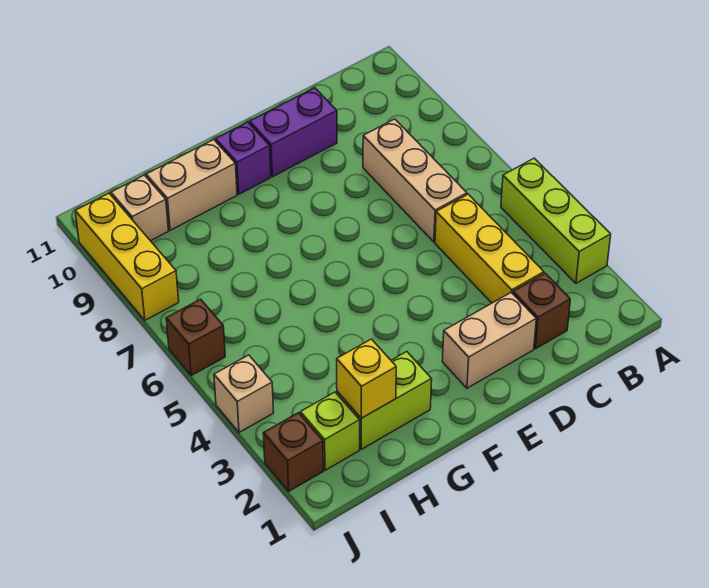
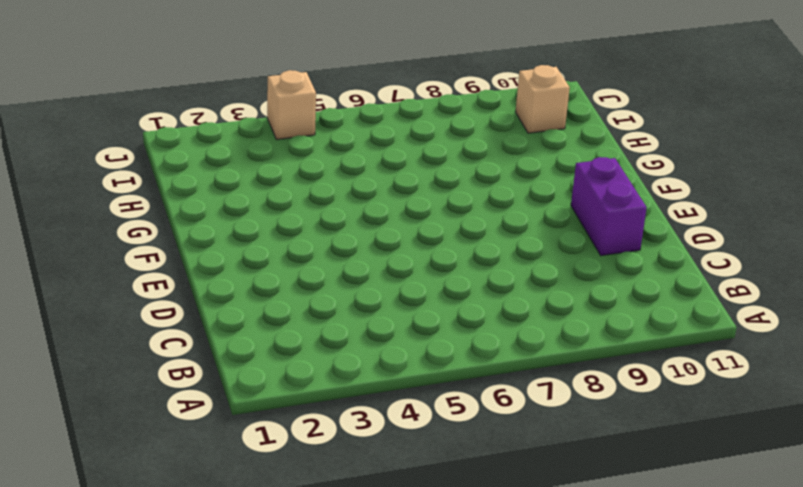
none -> lime brick A3:A5 level 1
none -> brown brick C2 level 1
none -> yellow brick C3:C5 level 1

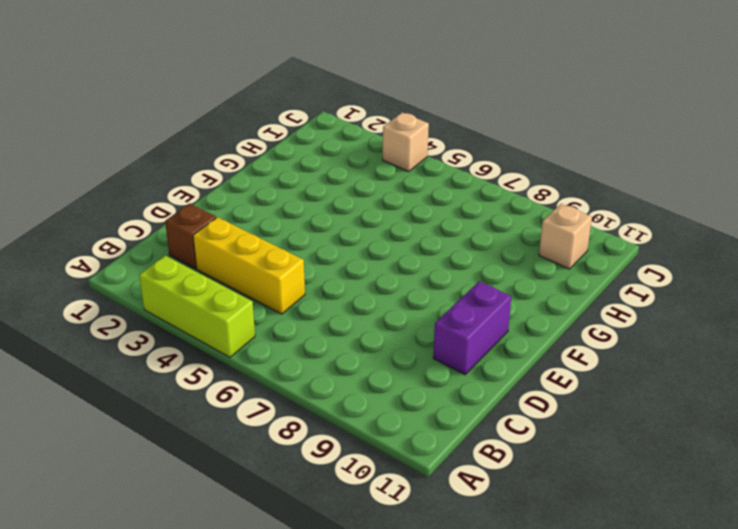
none -> tan brick C6:C8 level 1
none -> tan brick D2:E2 level 1
none -> purple brick F10 level 1

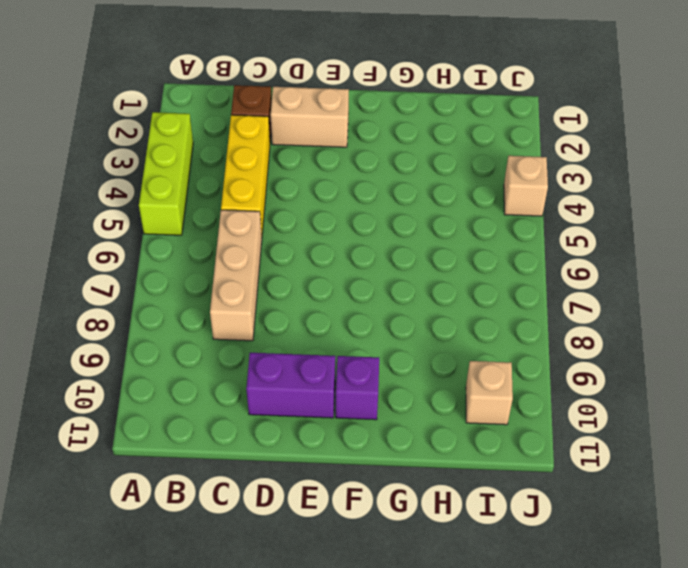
none -> lime brick G2:H2 level 1
none -> tan brick G10:H10 level 1
none -> lime brick I2 level 1

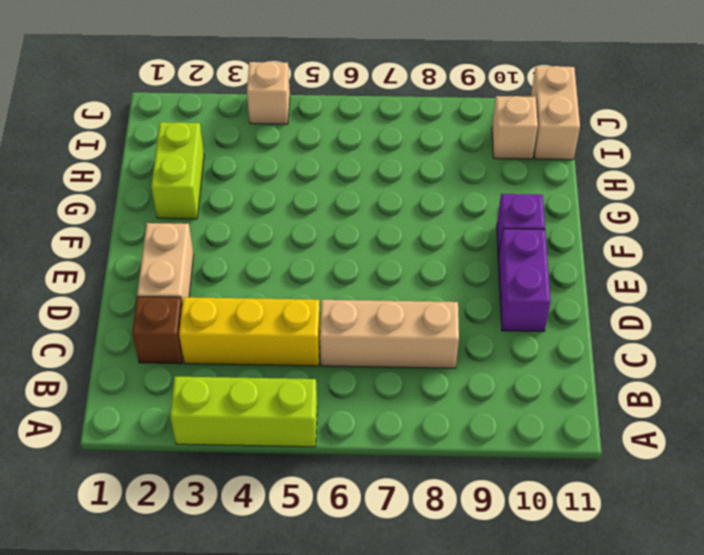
tan brick I11:J11 level 1 -> tan brick G10:H10 level 1
none -> lime brick I2 level 1
none -> brown brick J2 level 1
none -> brown brick J6 level 1

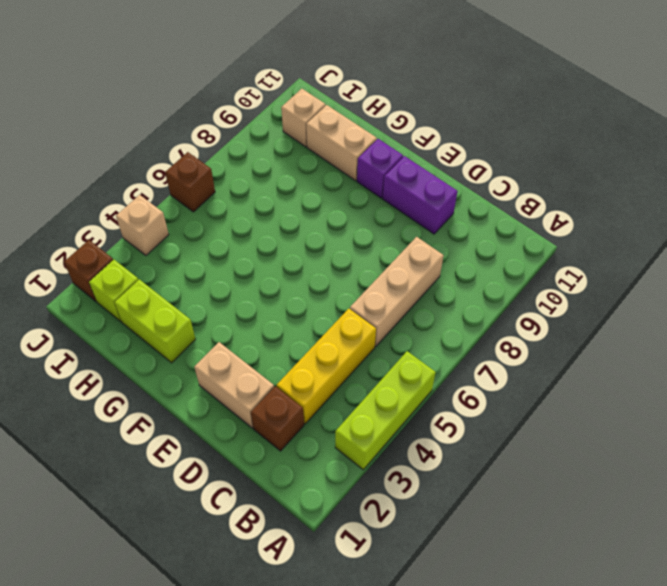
none -> yellow brick J8:J10 level 1
none -> yellow brick H2 level 2

